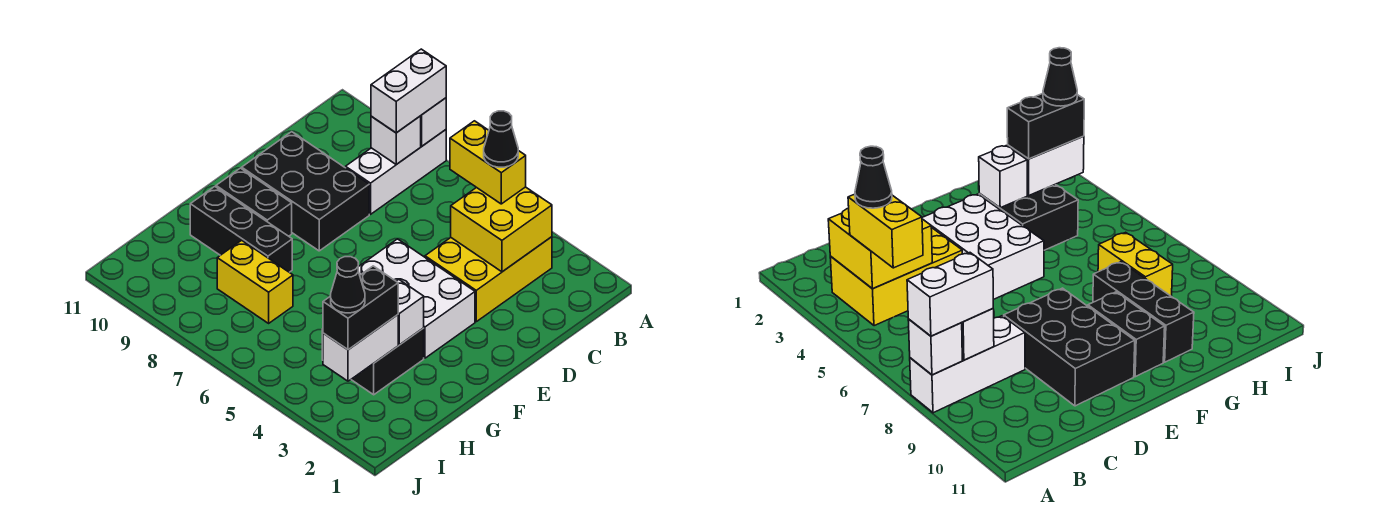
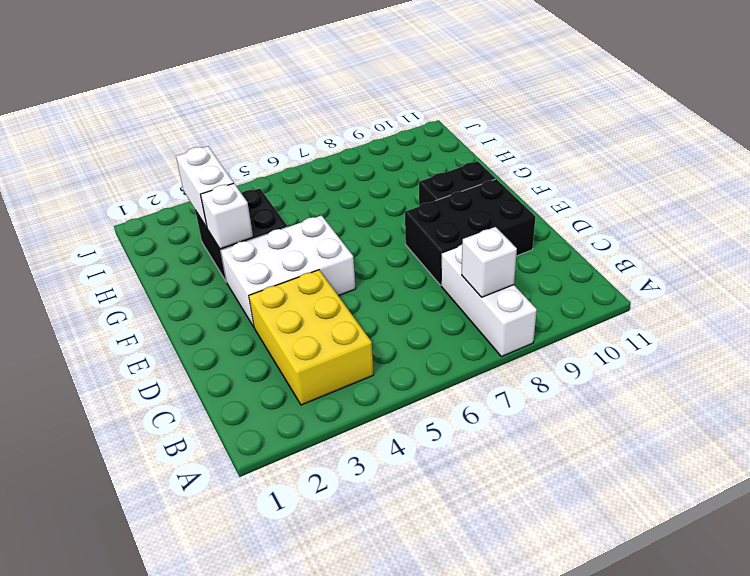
none -> black brick G8:G10 level 1
none -> yellow brick H7:H8 level 1
none -> white brick A8 level 2

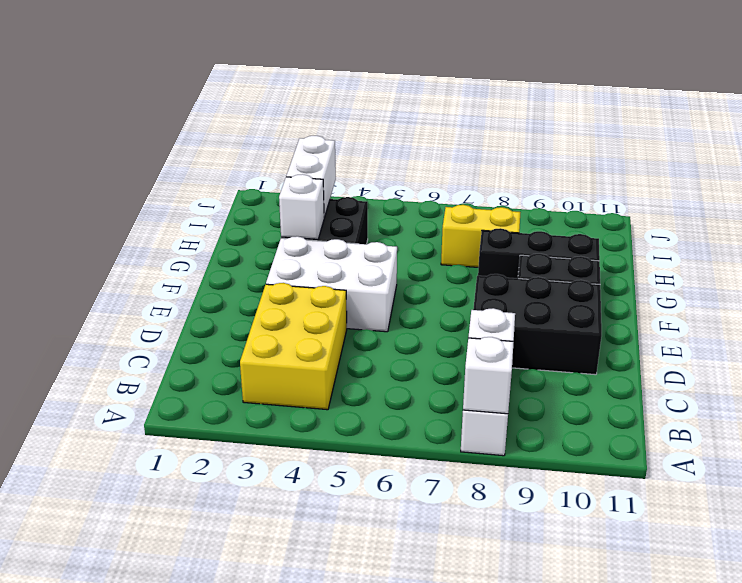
none -> yellow brick B3:C4 level 2
none -> white brick A8:B8 level 3
none -> yellow brick B4:B5 level 3

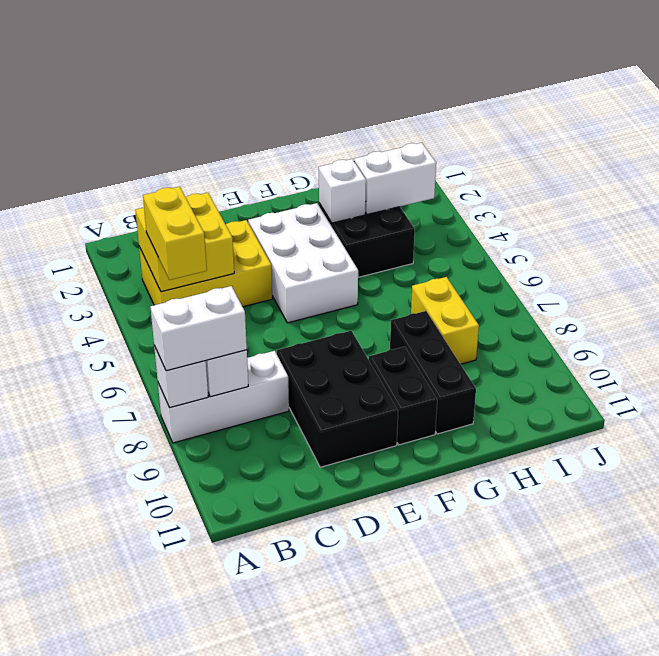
none -> black brick H3:I3 level 3
none -> black cone B4 level 4
none -> black cone I3 level 4

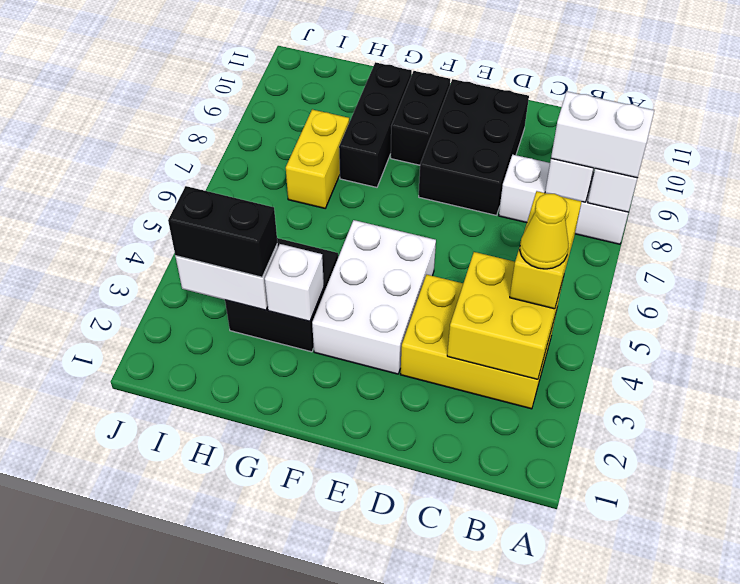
yellow cone B4 level 4 -> black cone B4 level 4
none -> black cone I3 level 4

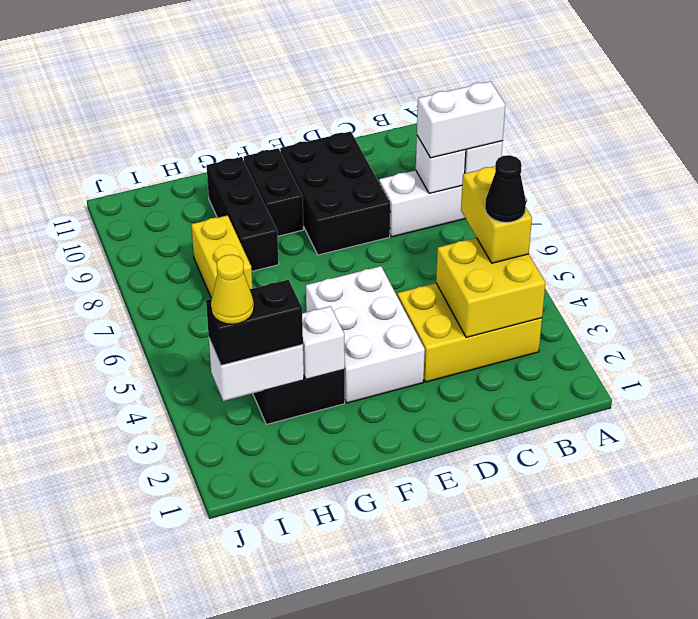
yellow cone I3 level 4 -> black cone I3 level 4

